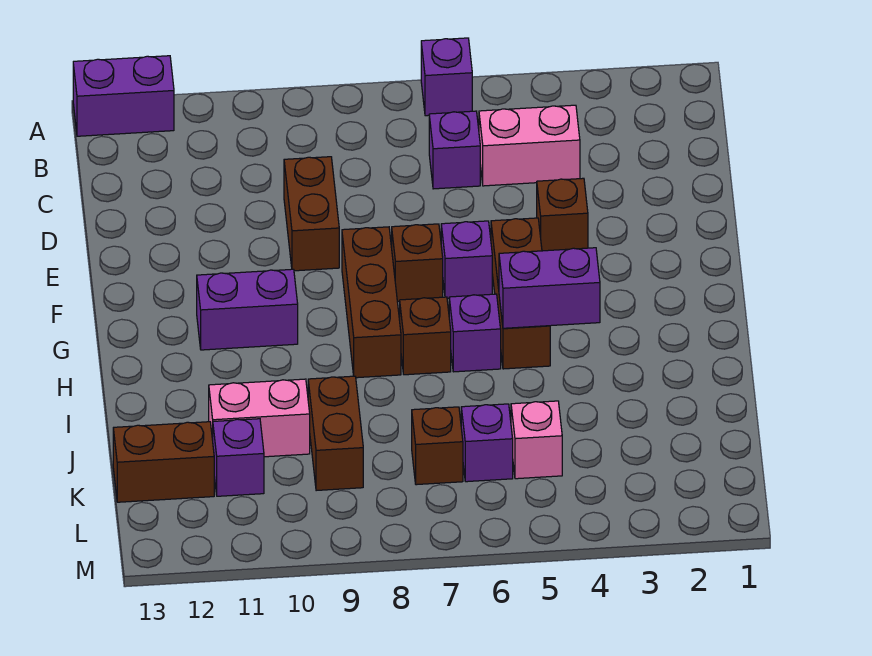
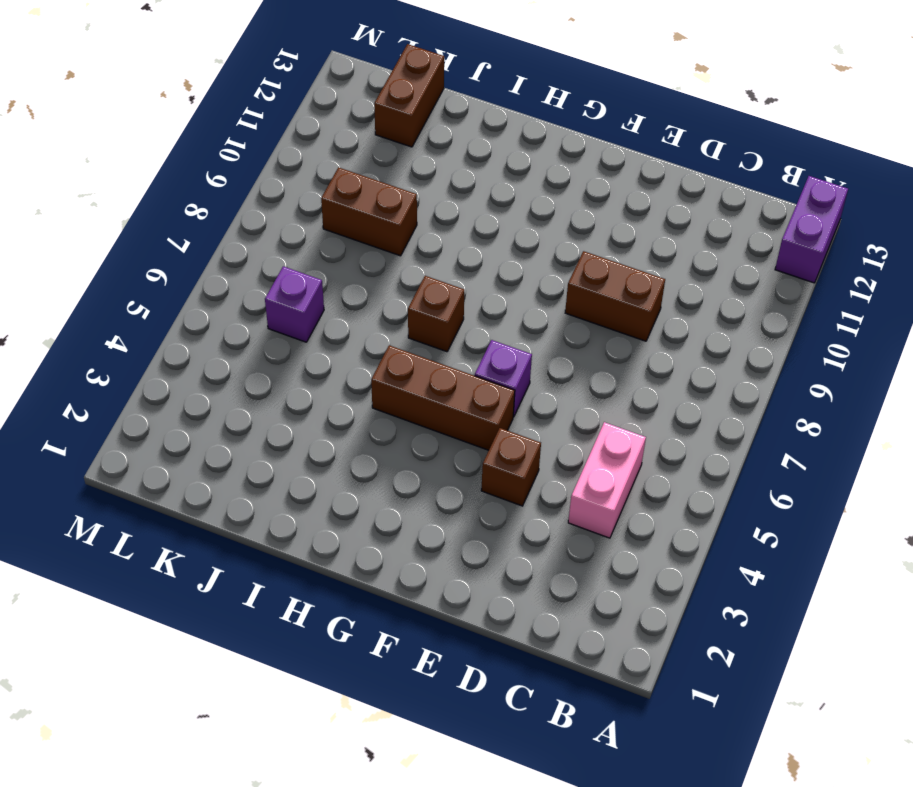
none -> purple brick A6 level 1
none -> purple brick C6 level 1
none -> brown brick F7 level 1

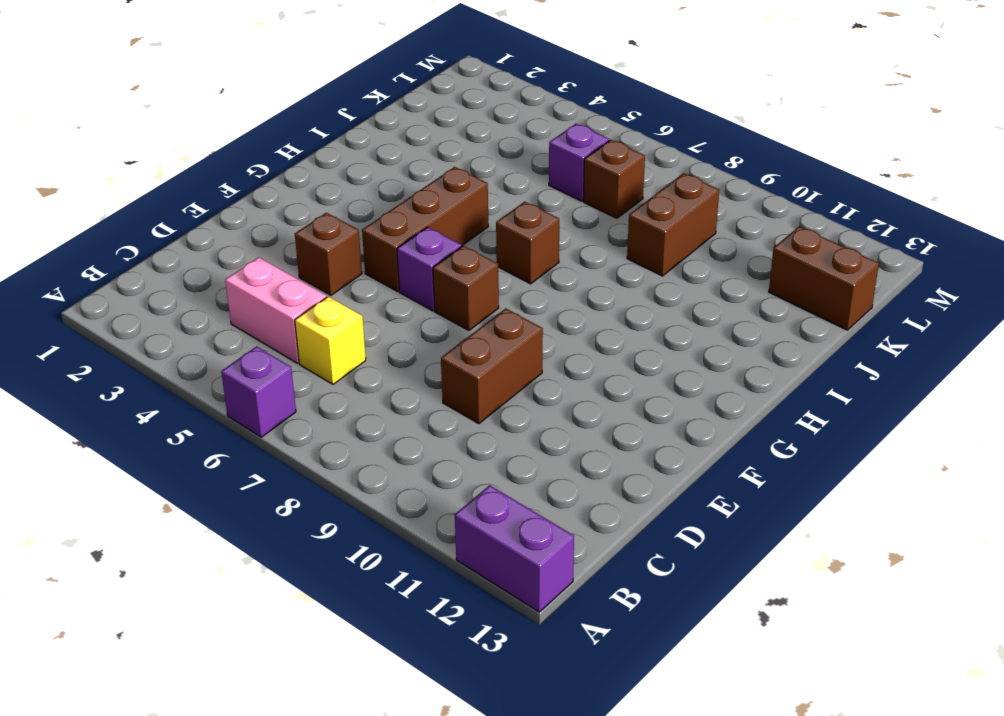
yellow brick C6 level 1 -> purple brick C6 level 1
none -> brown brick F8:H8 level 1
none -> purple brick G10:G11 level 1
none -> purple brick H6 level 1

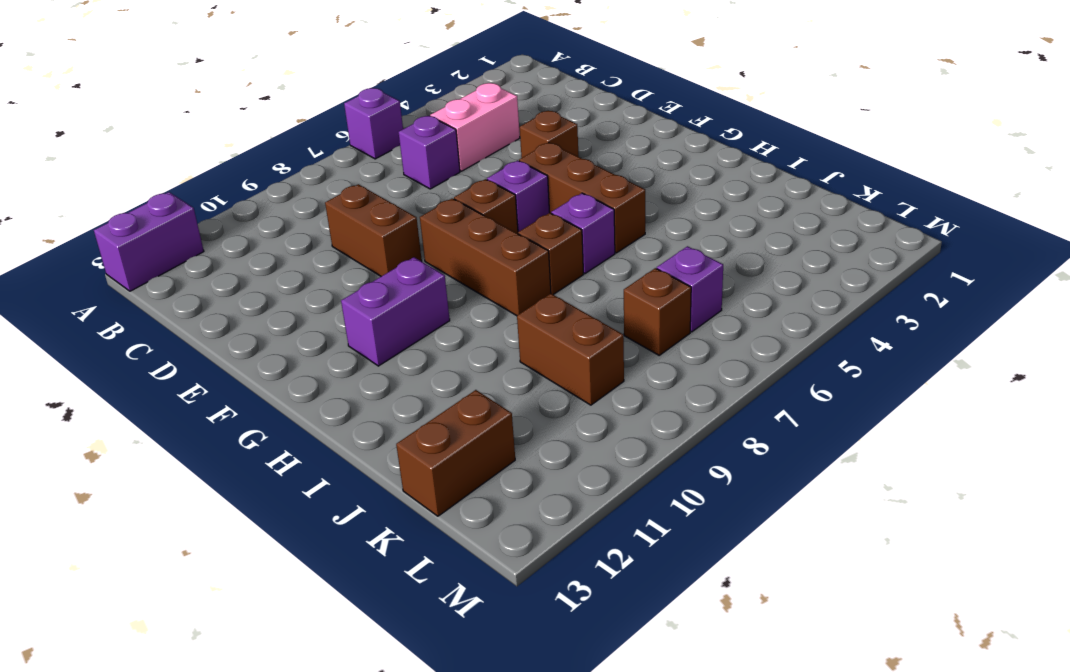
none -> pink brick J10:J11 level 1
none -> pink brick K5 level 1
none -> purple brick K11 level 1

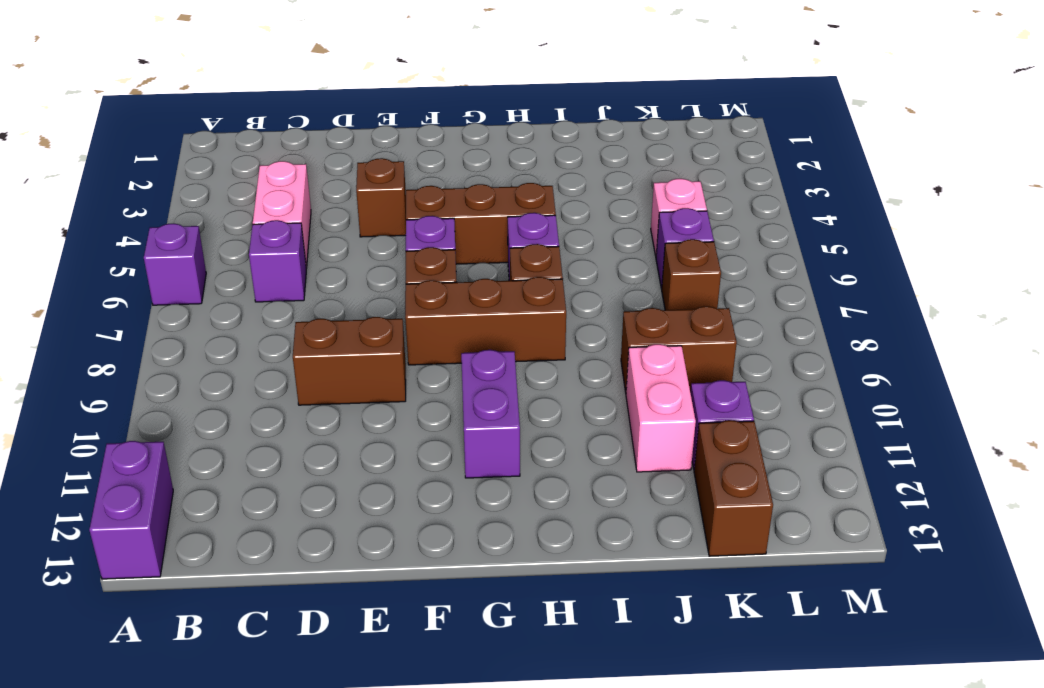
none -> purple brick H4:H5 level 2

